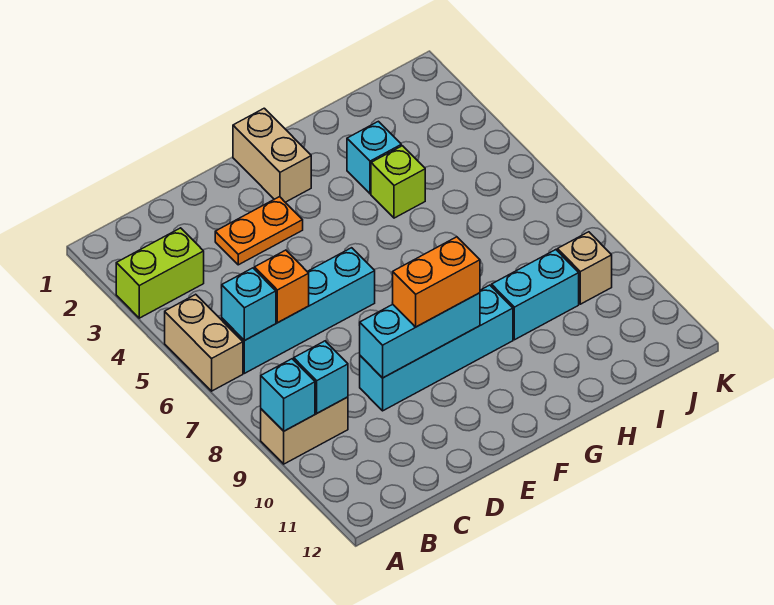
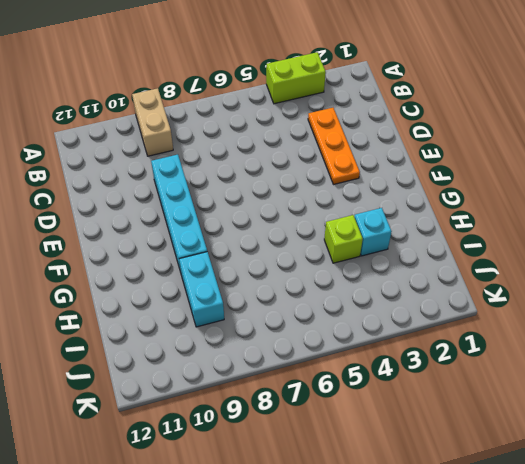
lime brick A3:A4 level 1 -> lime brick A3:B3 level 1
orange plate C3:E3 level 1 -> orange plate D3:E3 level 1
none -> tan brick A5:A6 level 1
none -> cyan brick B6:E6 level 1
none -> tan brick F1:F2 level 1

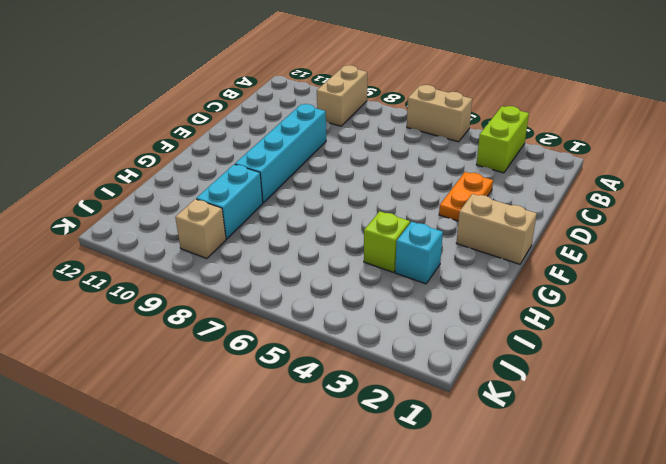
none -> cyan brick B6:E6 level 1
none -> cyan brick A9 level 2
none -> cyan brick B6 level 2

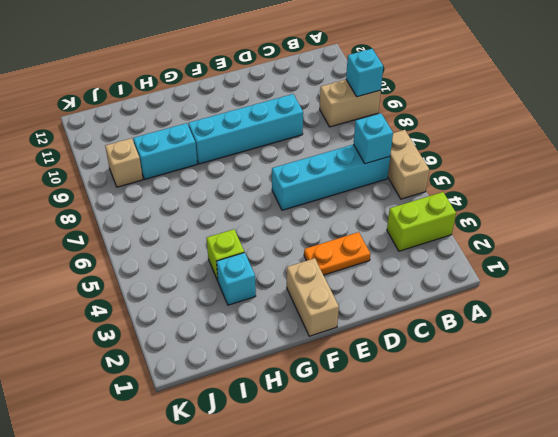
none -> cyan brick B9 level 2
none -> orange brick C6 level 2
none -> cyan brick D9:F9 level 2

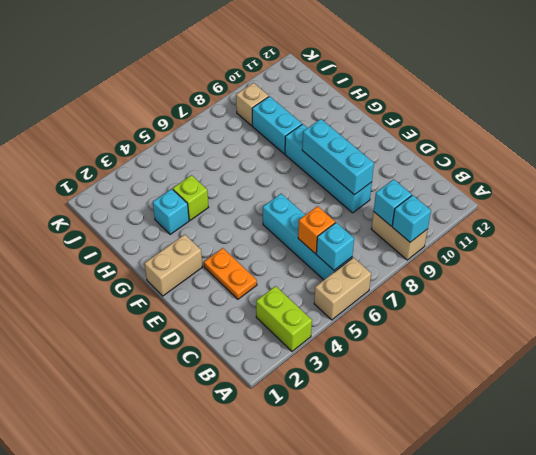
none -> orange brick E9:F9 level 3

